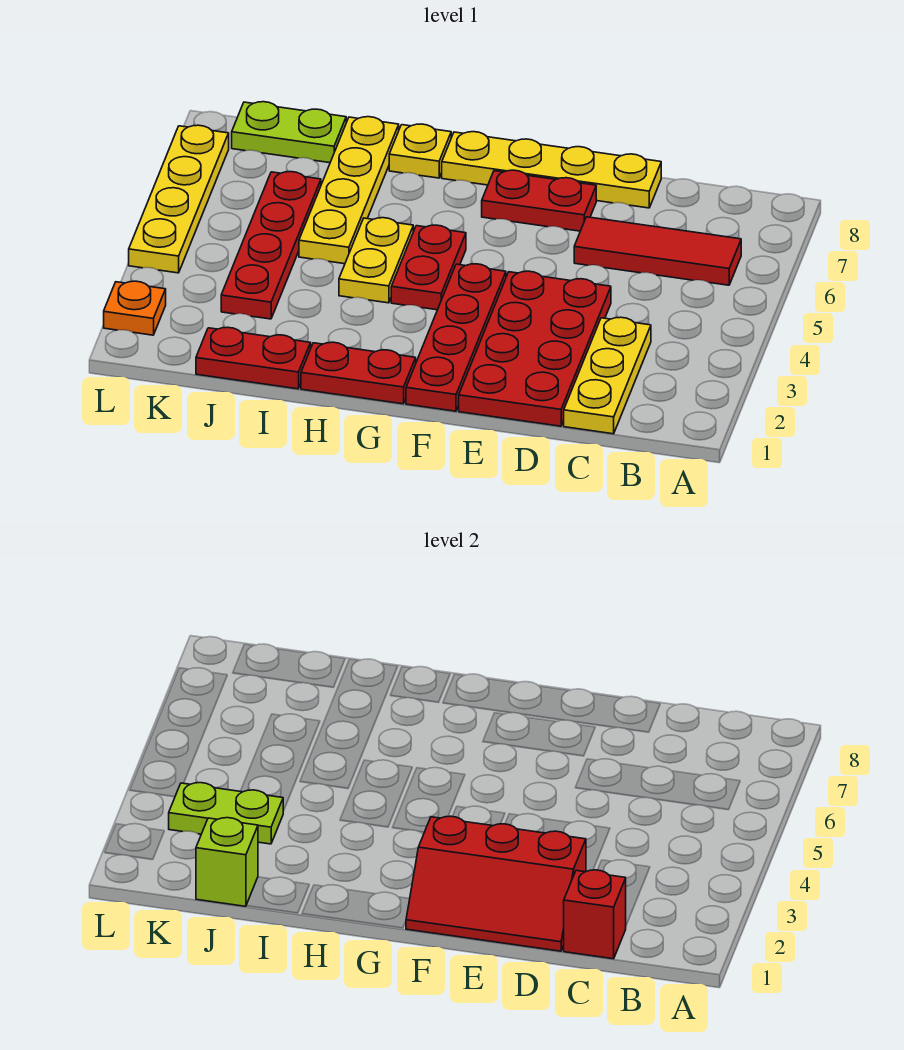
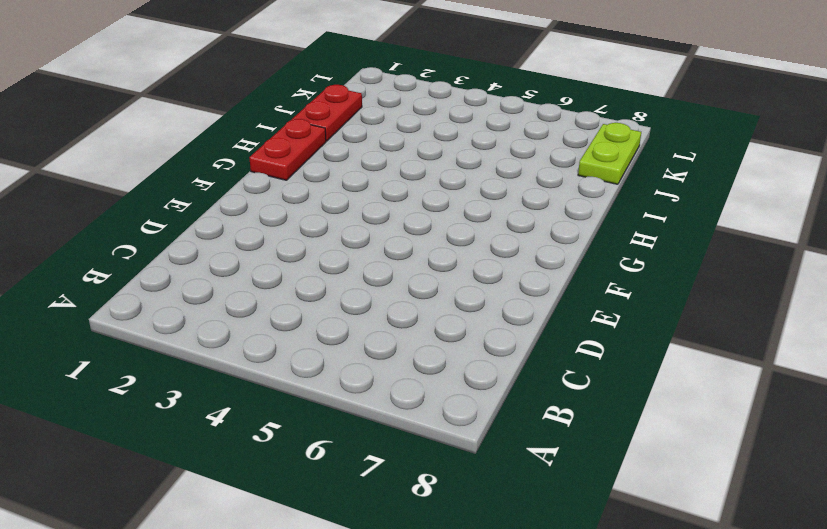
none -> red tile B6:D6 level 1
none -> yellow plate C1:C3 level 1
none -> red plate D1:E4 level 1

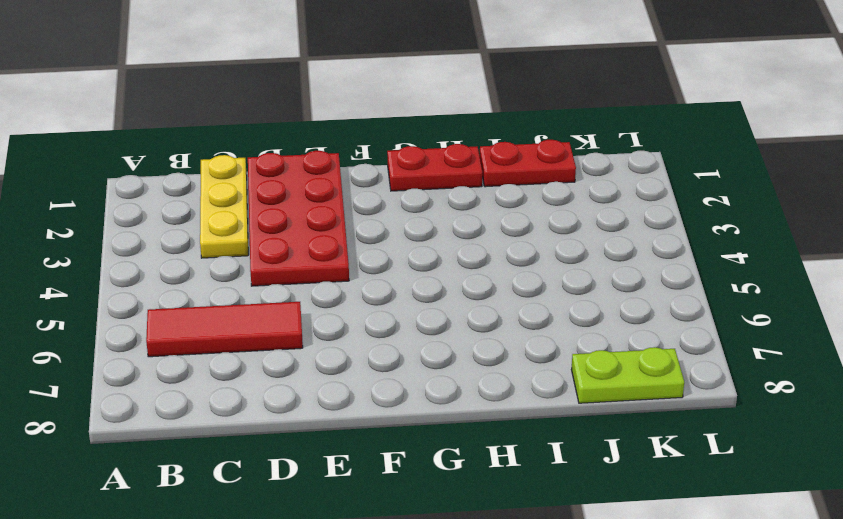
none -> yellow plate D8:G8 level 1
none -> red plate E7:F7 level 1
none -> red plate F1:F4 level 1

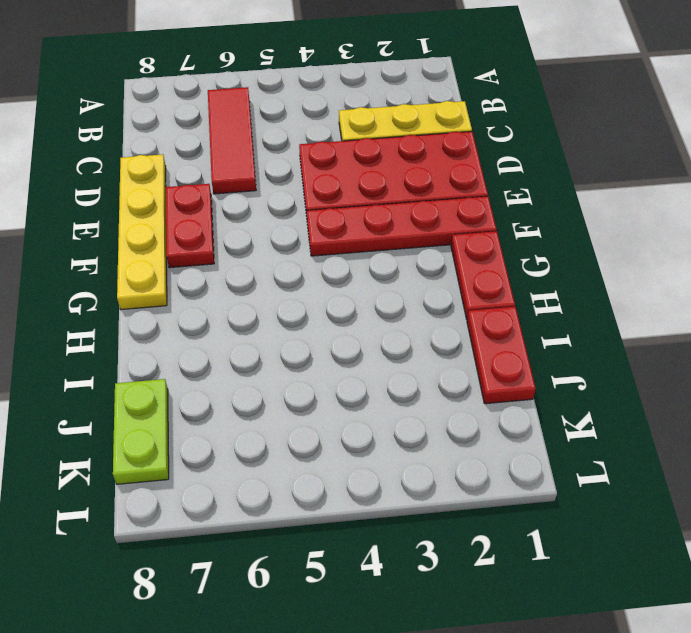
none -> red plate G4:G5 level 1
none -> yellow plate H4:H5 level 1
none -> yellow plate H8 level 1

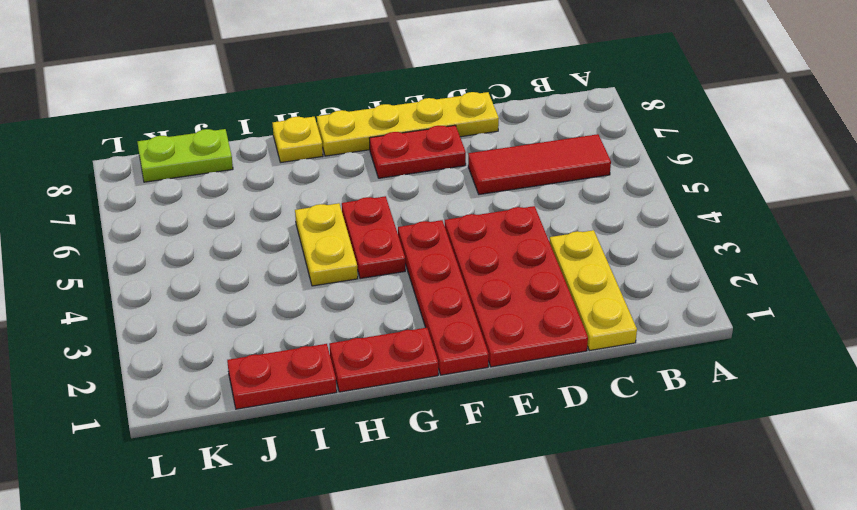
none -> yellow plate I5:I8 level 1
none -> red plate J3:J6 level 1
none -> orange plate L2 level 1

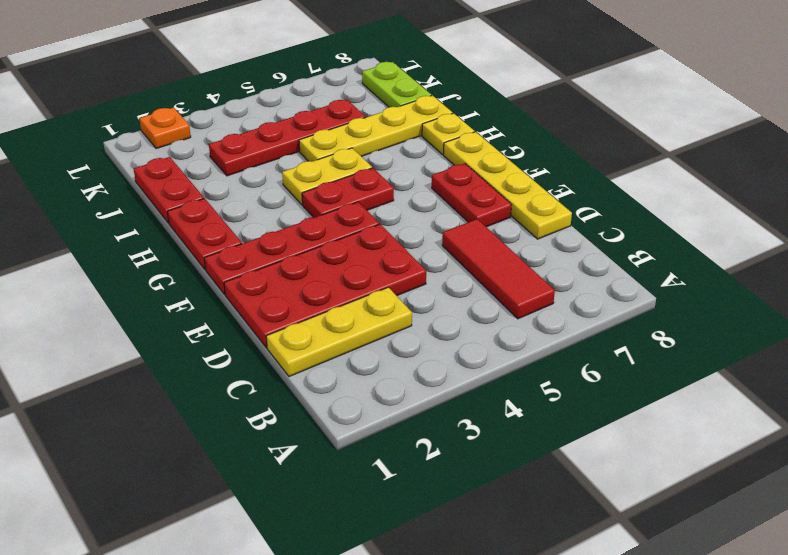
none -> yellow plate L4:L7 level 1
none -> red brick C1 level 2
none -> red slope D1:F2 level 2 top 2

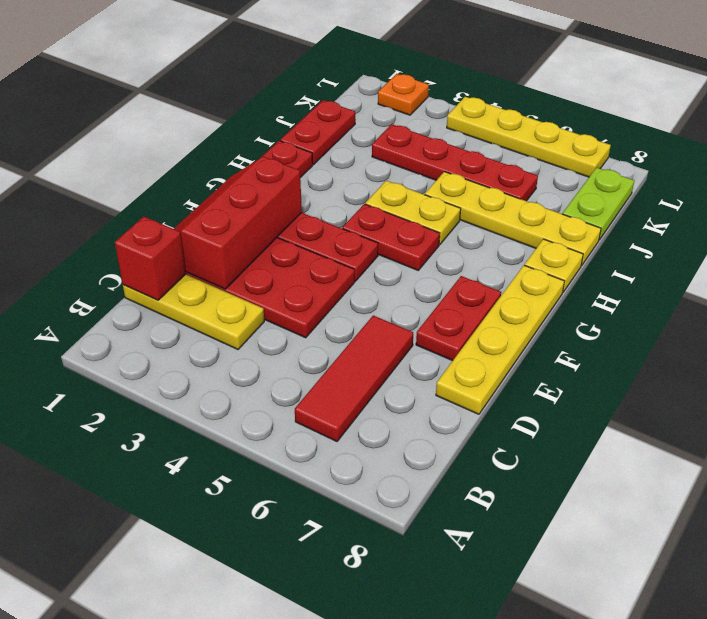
none -> lime brick J1 level 2
none -> lime plate J3:K3 level 2

